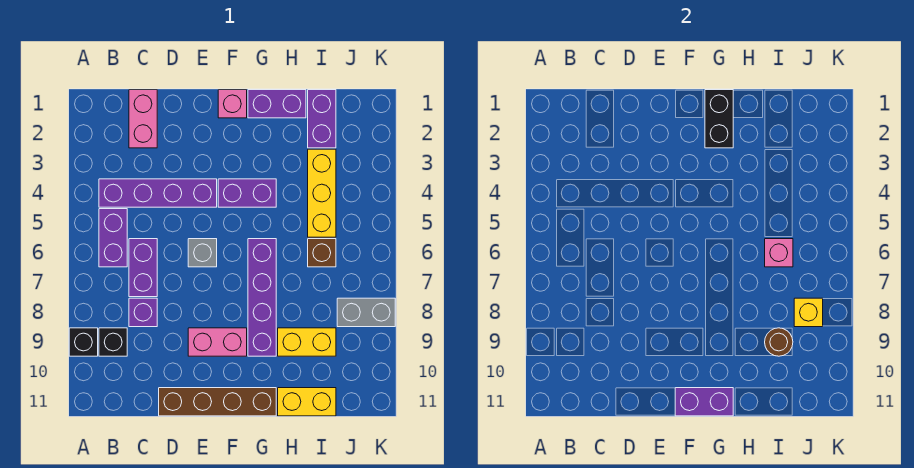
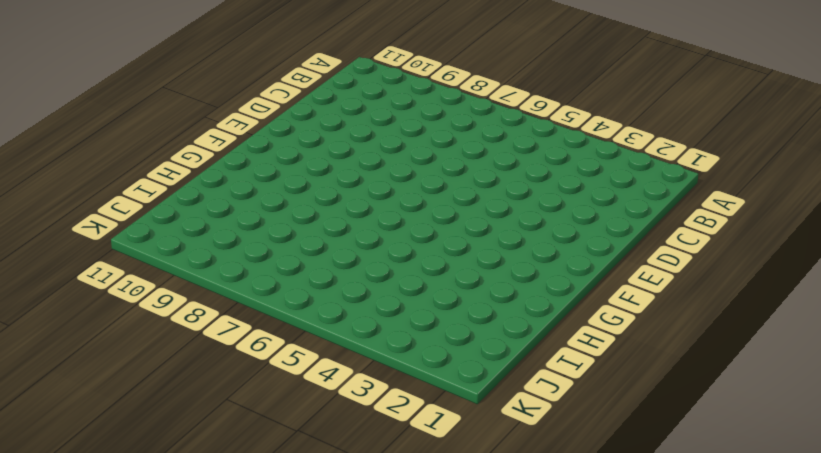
none -> black brick A9 level 1
none -> purple brick B4:E4 level 1
none -> purple brick B5:B6 level 1

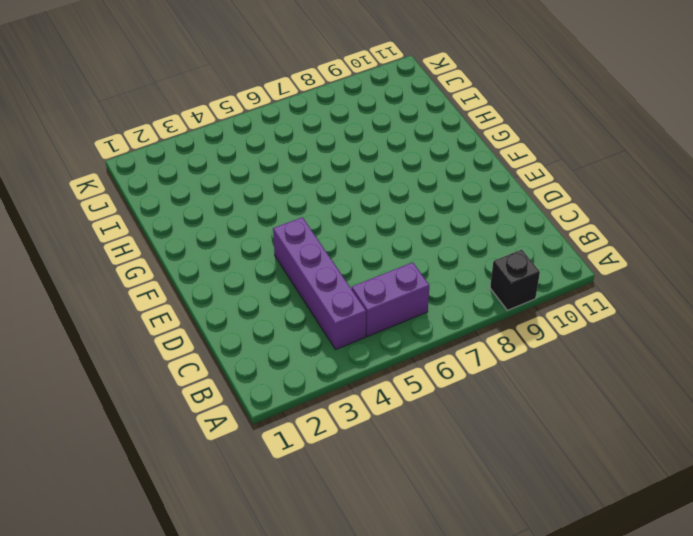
none -> black brick B9 level 1
none -> pink brick C1:C2 level 1
none -> purple brick C6:C7 level 1

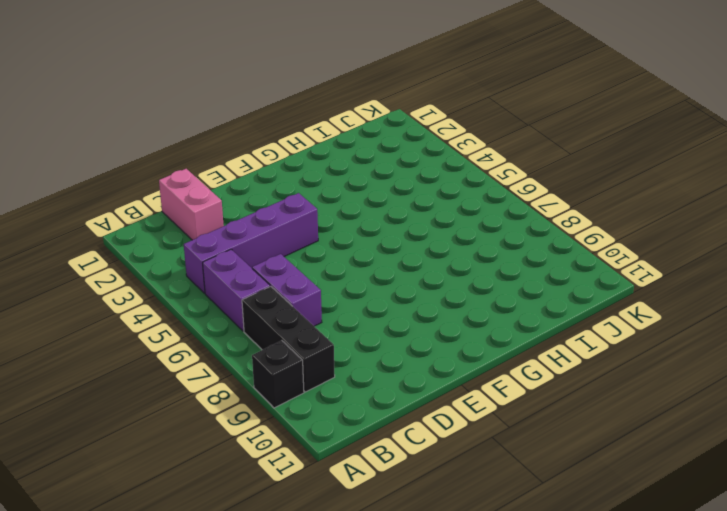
black brick B7:B9 level 1 -> black brick B9 level 1
none -> purple brick C8 level 1
none -> brown brick D11:G11 level 1
none -> grey brick E6 level 1

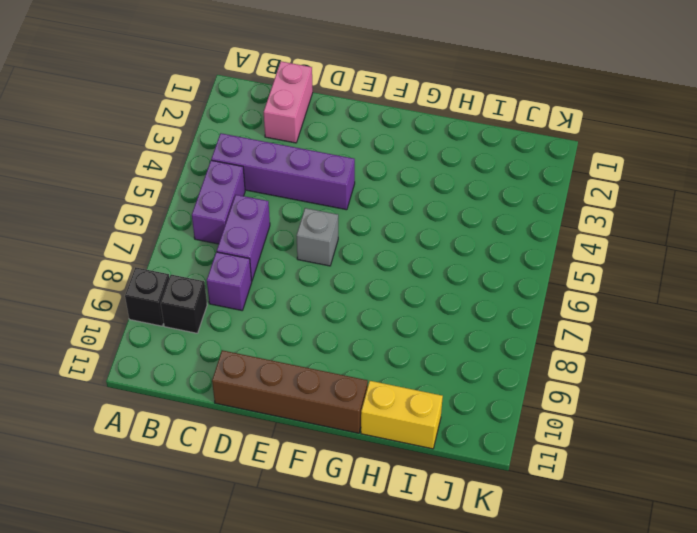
none -> pink brick E9:F9 level 1
none -> pink brick F1 level 1
none -> purple brick F4:G4 level 1

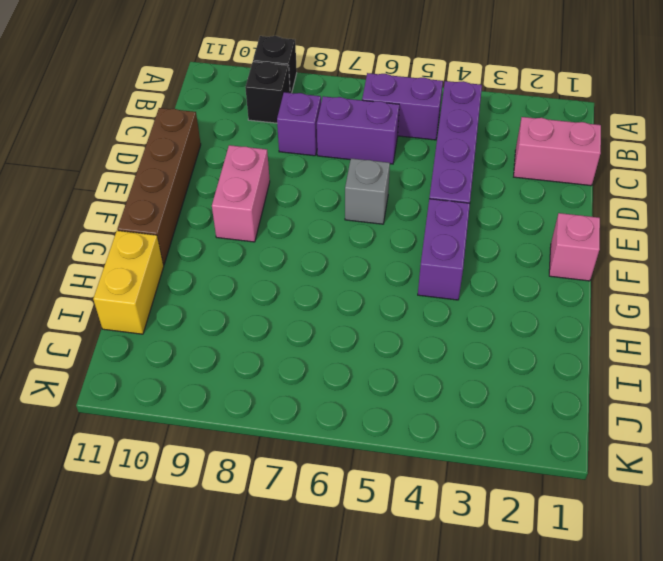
none -> purple brick G1:H1 level 1
none -> purple brick G6:G9 level 1
none -> yellow brick H9:I9 level 1

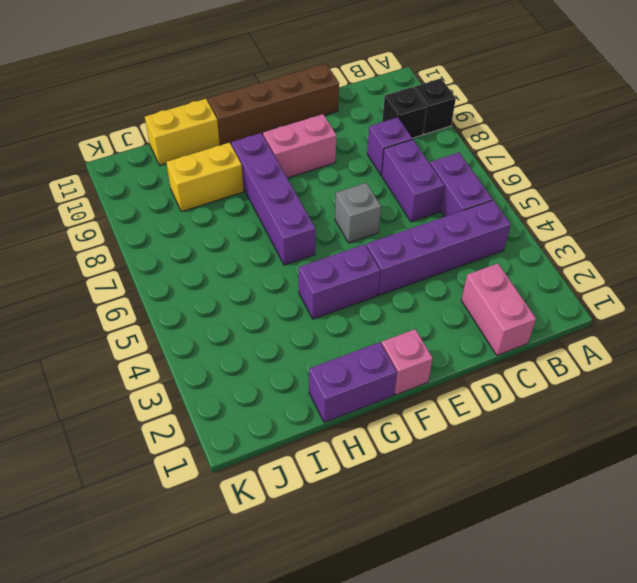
none -> purple brick I1:I2 level 1
none -> yellow brick I3:I5 level 1
none -> brown brick I6 level 1

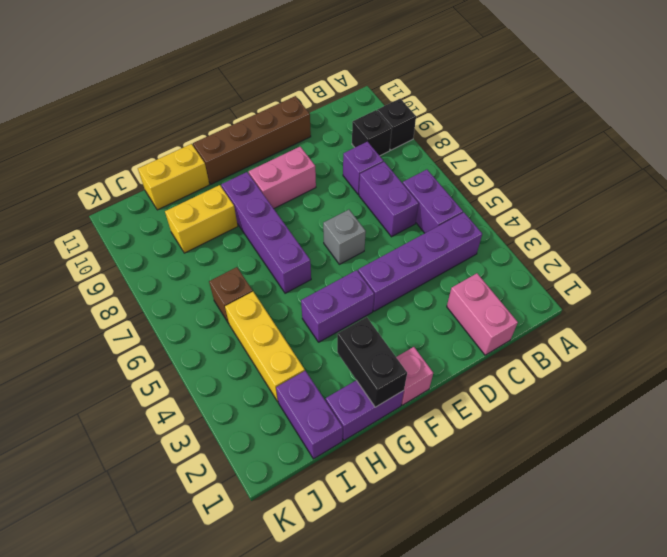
none -> grey brick J8:K8 level 1
none -> purple brick F11:G11 level 2
none -> pink brick I6 level 2

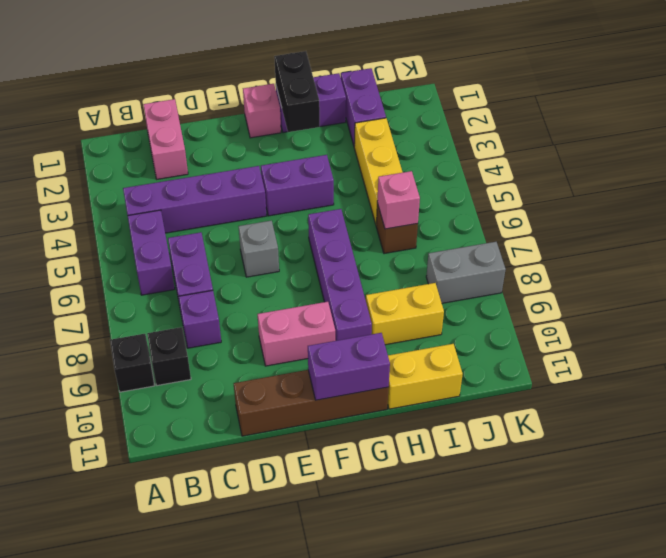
none -> brown round brick I9 level 2
none -> yellow brick J8 level 2

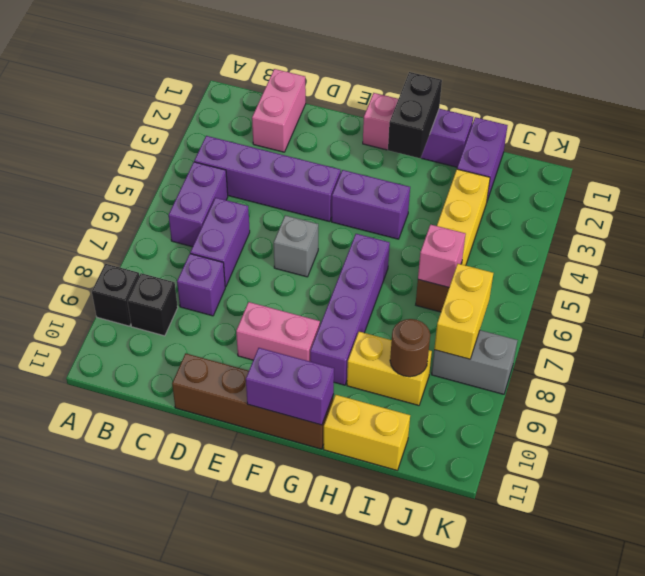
yellow brick J7:J8 level 2 -> yellow brick J8 level 2

